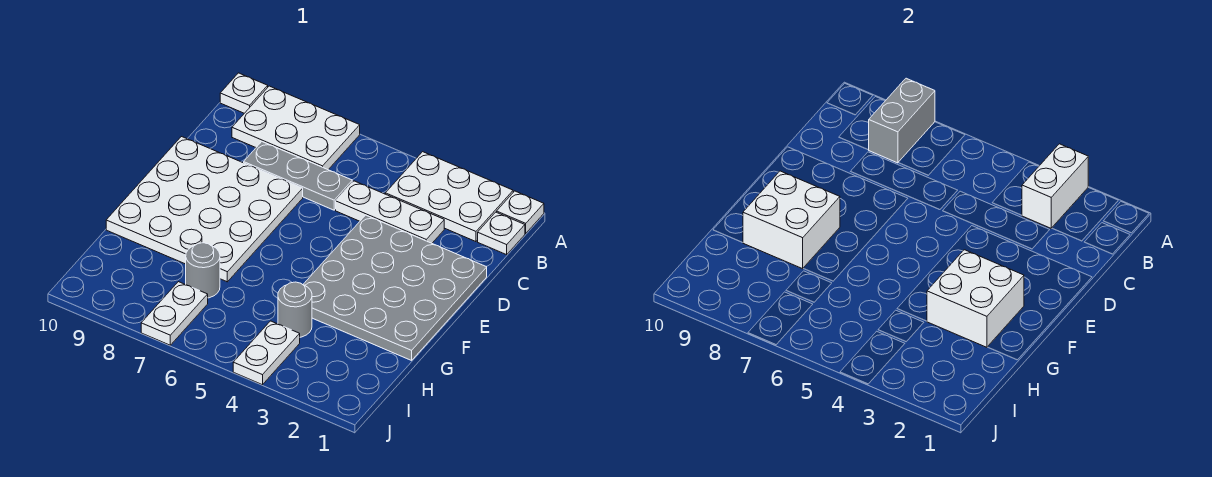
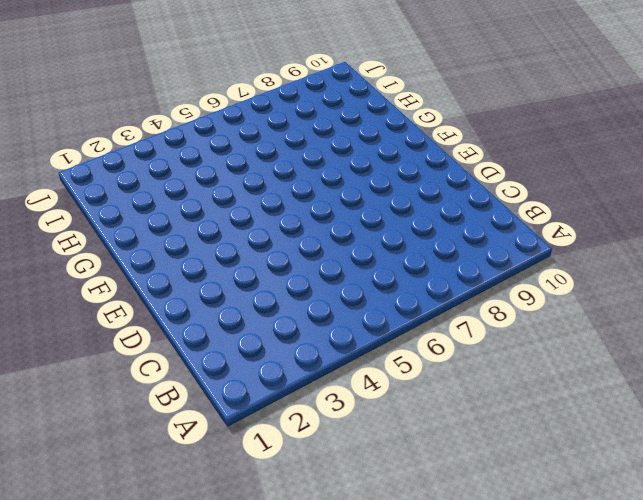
none -> white plate A1 level 1
none -> white plate A2:B4 level 1
none -> white plate A7:B9 level 1

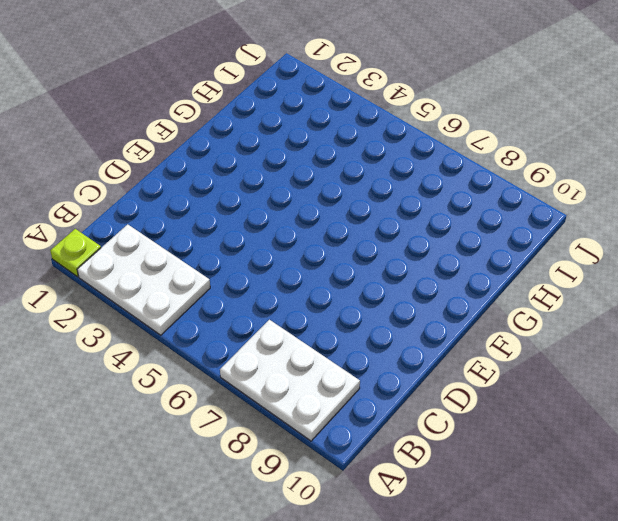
lime plate A1 level 1 -> white plate A1 level 1
none -> white plate A10 level 1
none -> white plate B1 level 1
none -> white plate C3:C5 level 1

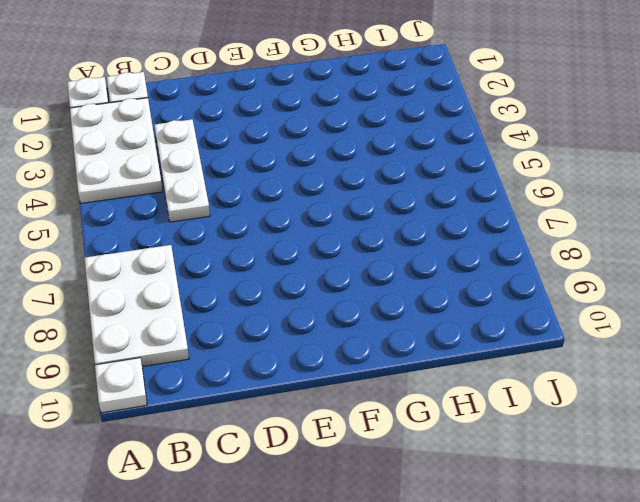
none -> grey plate C6:C8 level 1
none -> grey plate D1:G4 level 1
none -> white plate D7:G10 level 1

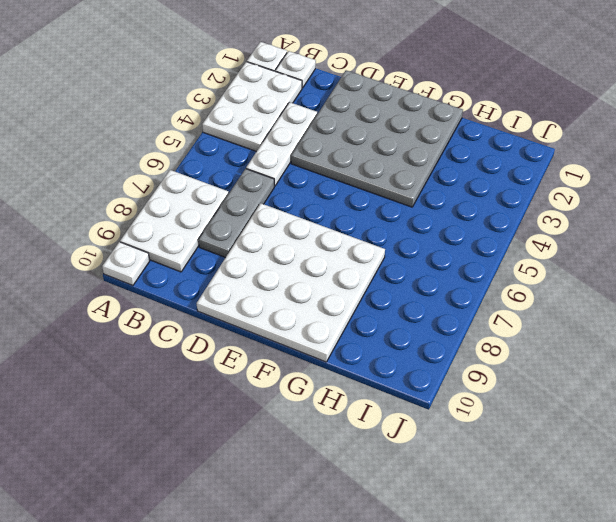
none -> grey round brick H4 level 1
none -> grey round brick H7 level 1
none -> white plate I4:J4 level 1

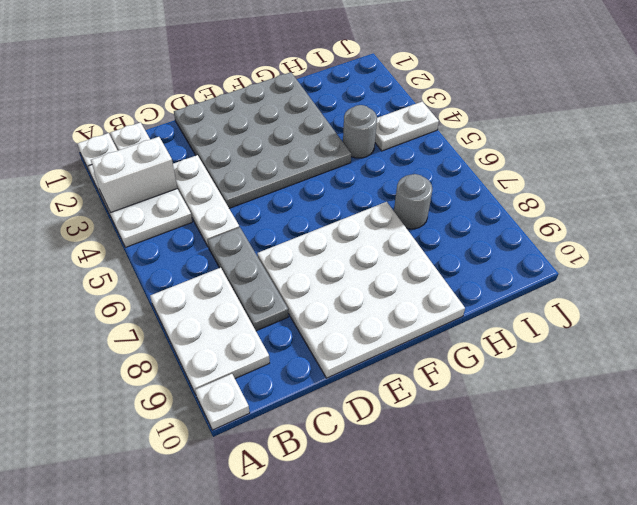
none -> white plate I7:J7 level 1
none -> grey brick A8:B8 level 2
none -> white brick F2:G3 level 2

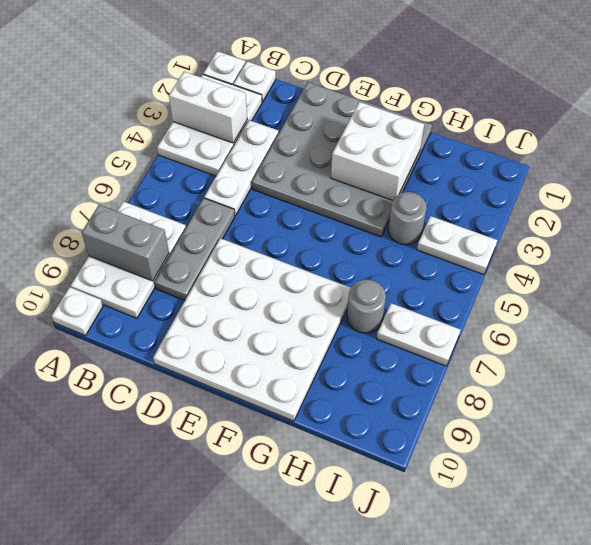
none -> white brick F8:G9 level 2

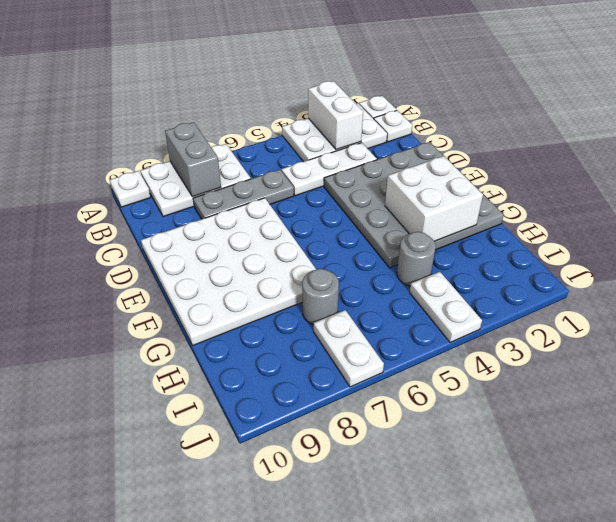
none -> white brick F8:G9 level 2

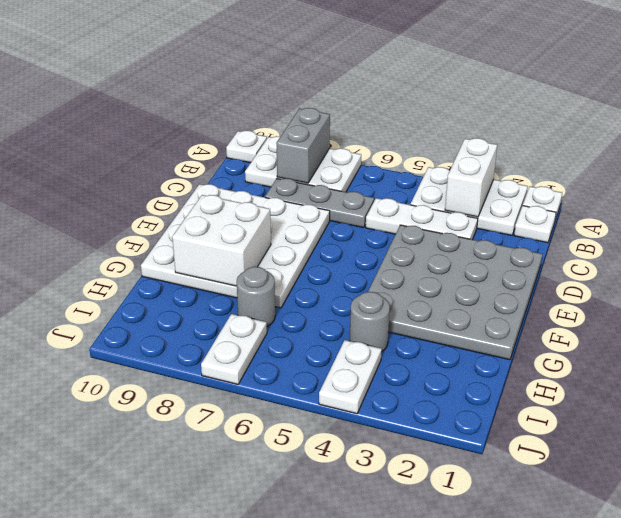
none -> white brick F2:G3 level 2

